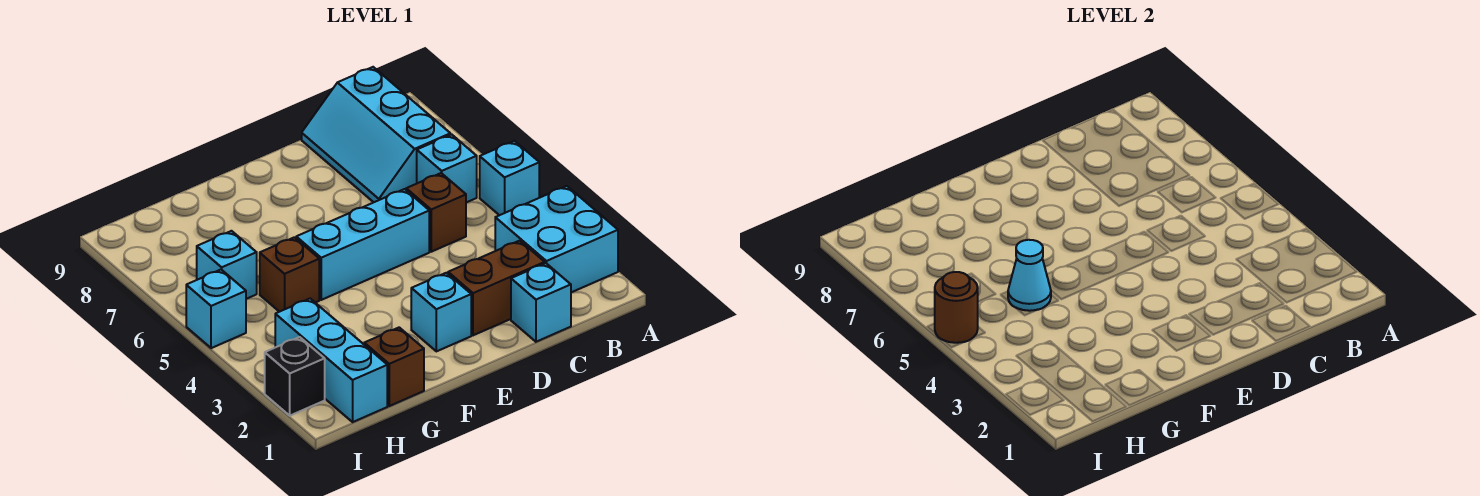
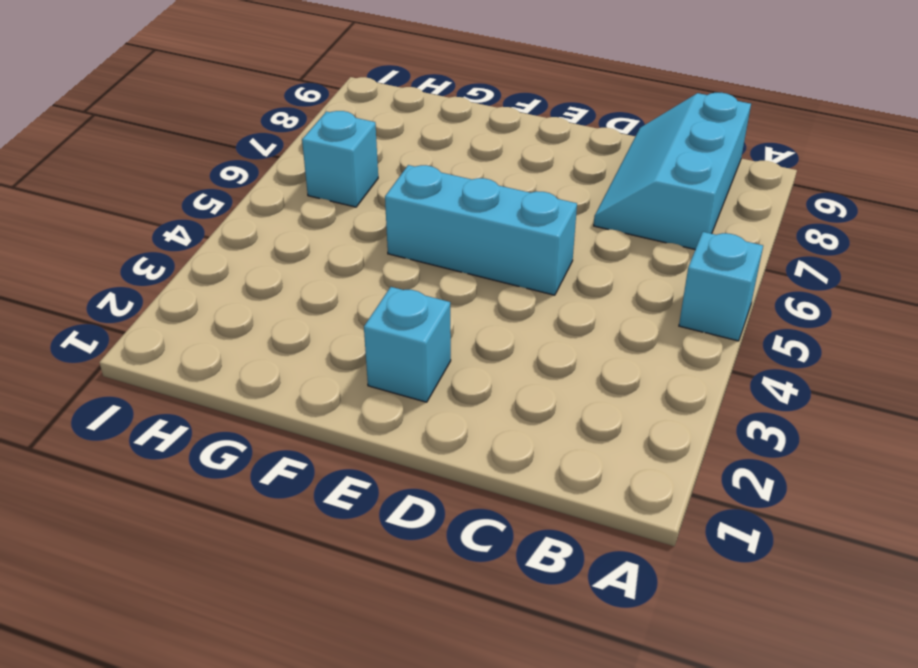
none -> cyan brick A2:B3 level 1
none -> cyan brick B6 level 1
none -> cyan brick C1 level 1

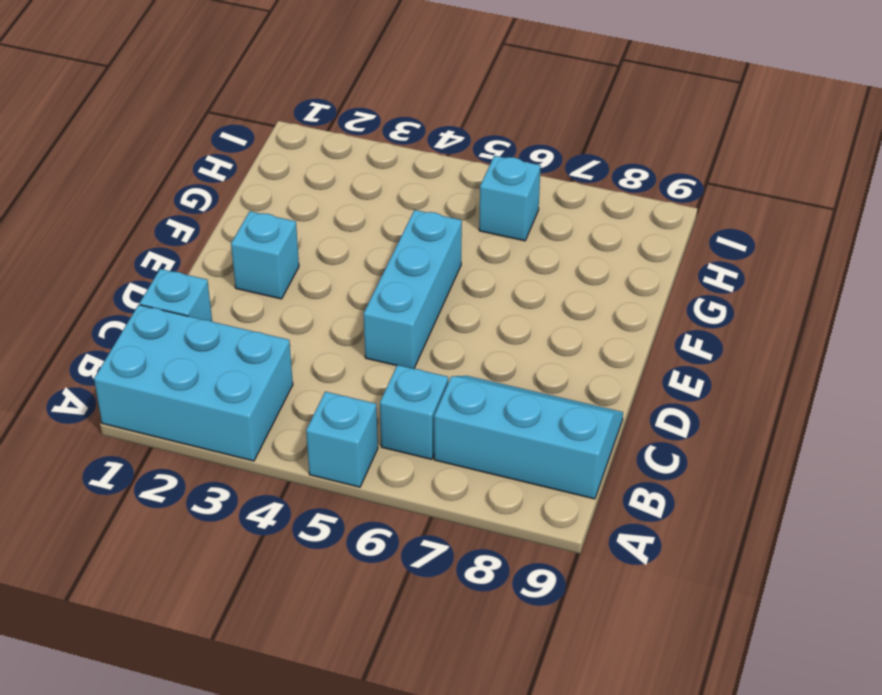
cyan brick A1:B3 level 1 -> cyan brick A2:B3 level 1
none -> brown brick C2:D2 level 1
none -> brown brick C5 level 1
none -> brown brick G1 level 1

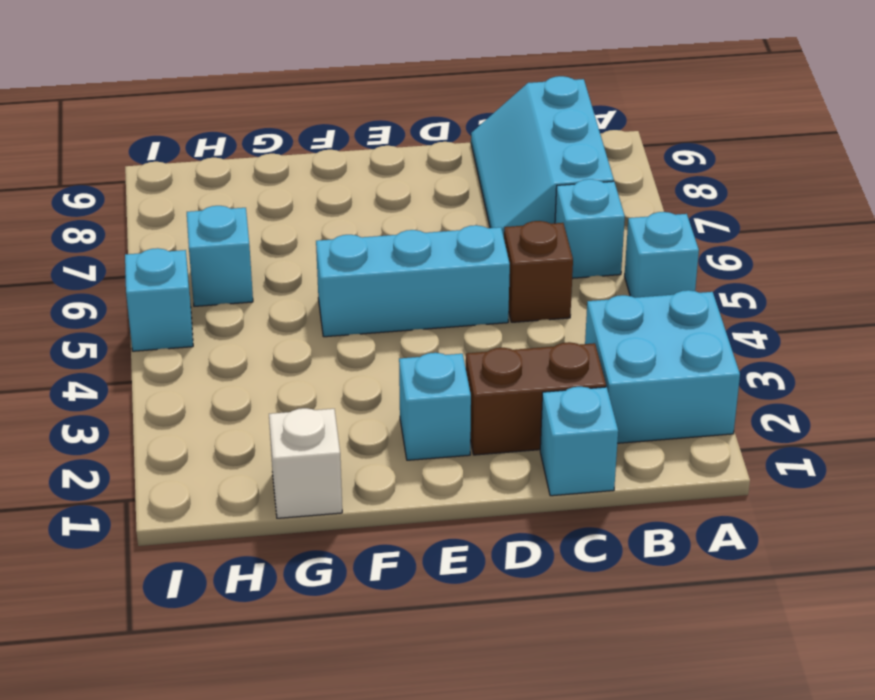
white brick G1 level 1 -> brown brick G1 level 1
none -> brown brick G5 level 1
none -> cyan brick H1:H3 level 1
none -> black brick I2 level 1

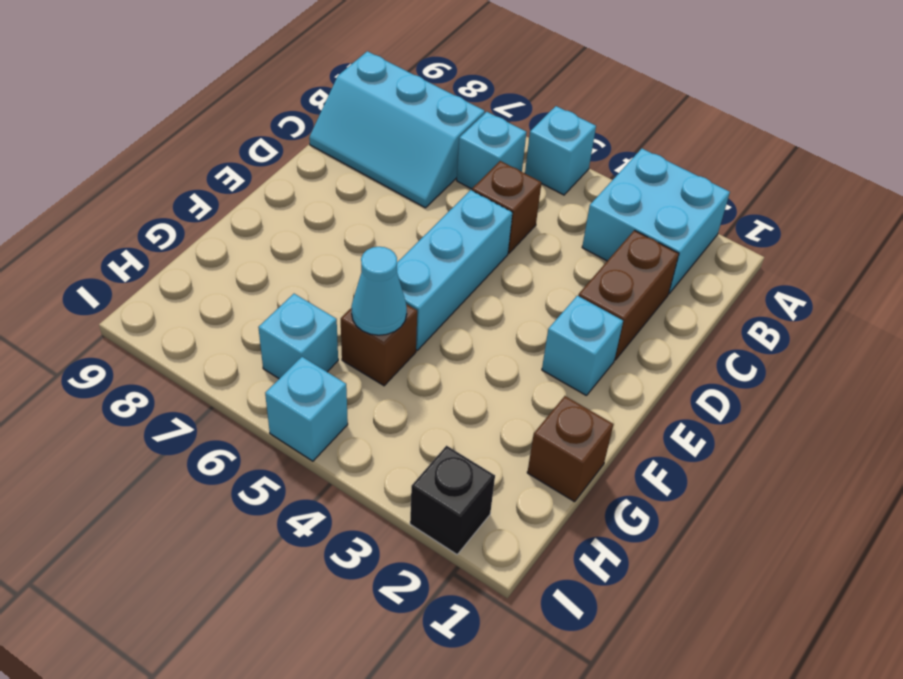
none -> cyan brick C1 level 1
none -> cyan brick H1:H3 level 1
none -> brown round brick I5 level 2

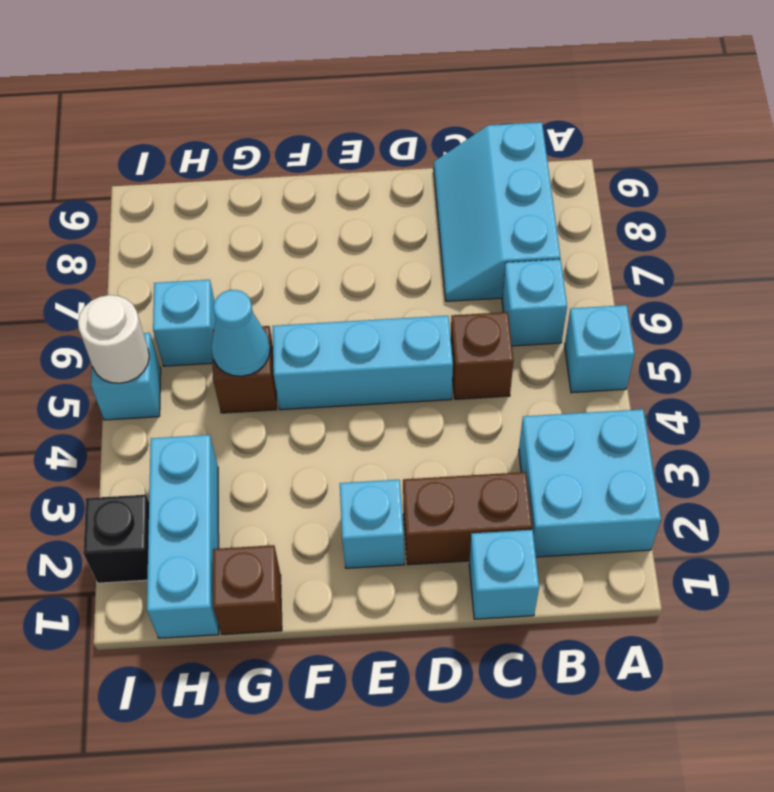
white round brick I5 level 2 -> brown round brick I5 level 2

